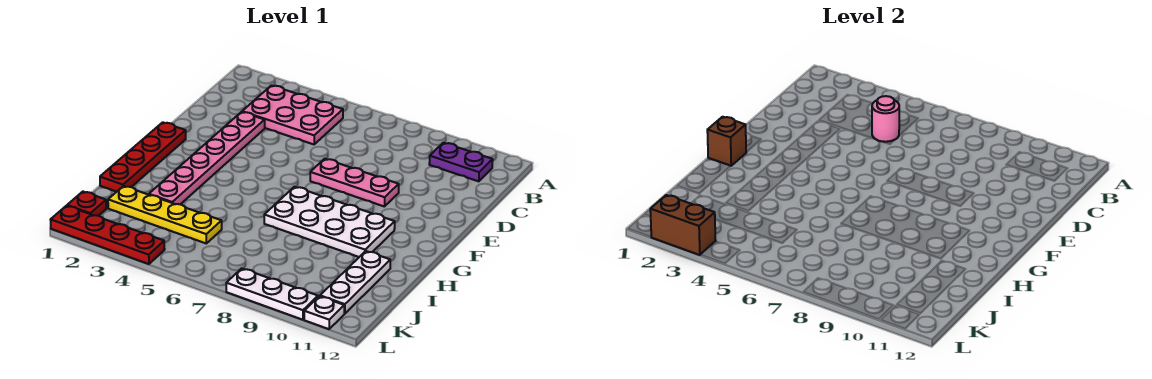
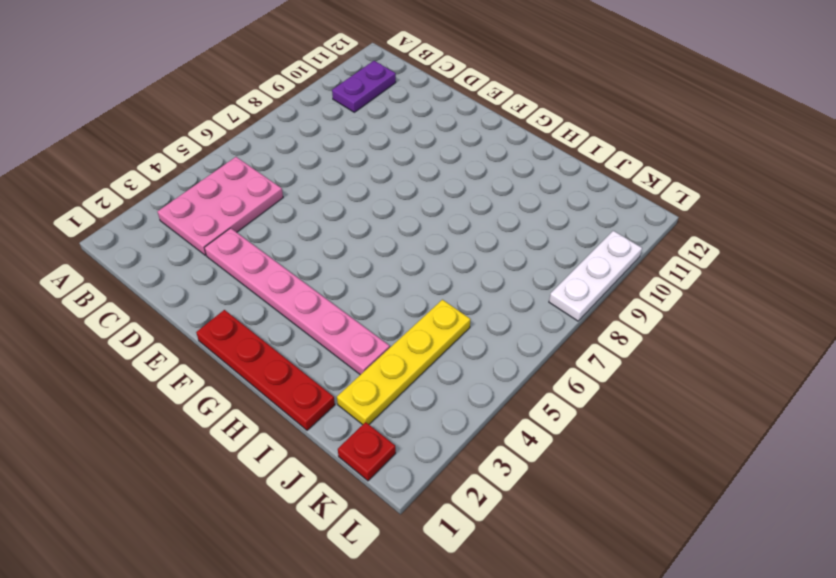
none -> pink plate E7:E9 level 1
none -> white plate G7:H10 level 1
none -> white plate I11:K11 level 1

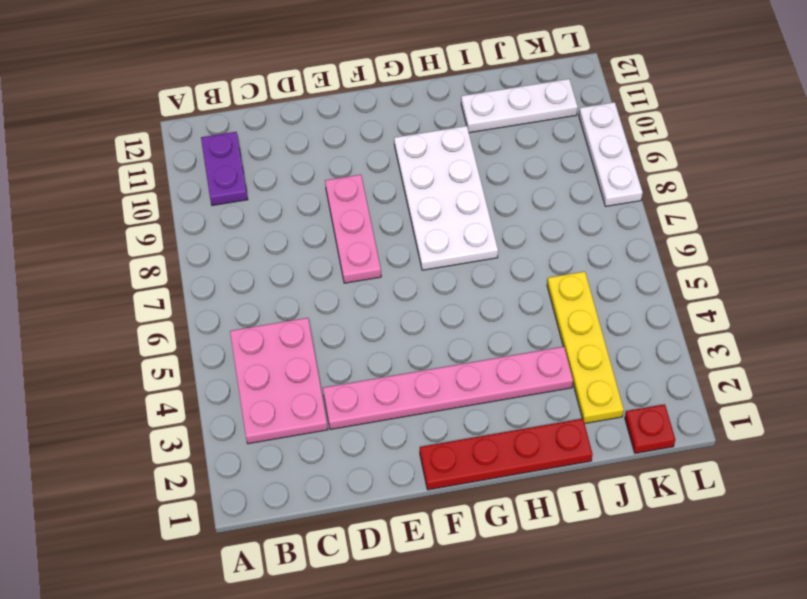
none -> red plate L1:L4 level 1
none -> white plate L11 level 1
none -> pink round brick C5 level 2

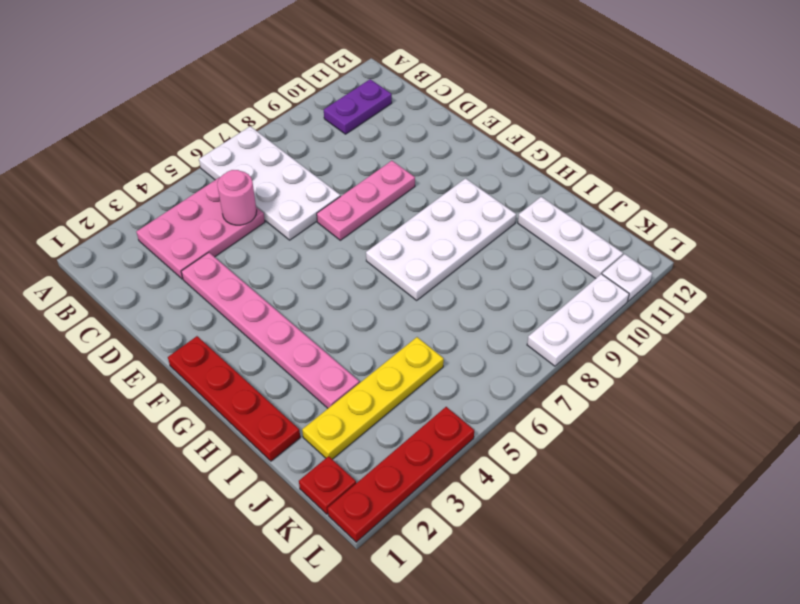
white plate A6:D7 level 1 -> none
none -> brown brick G1 level 2
none -> brown brick L2:L3 level 2

